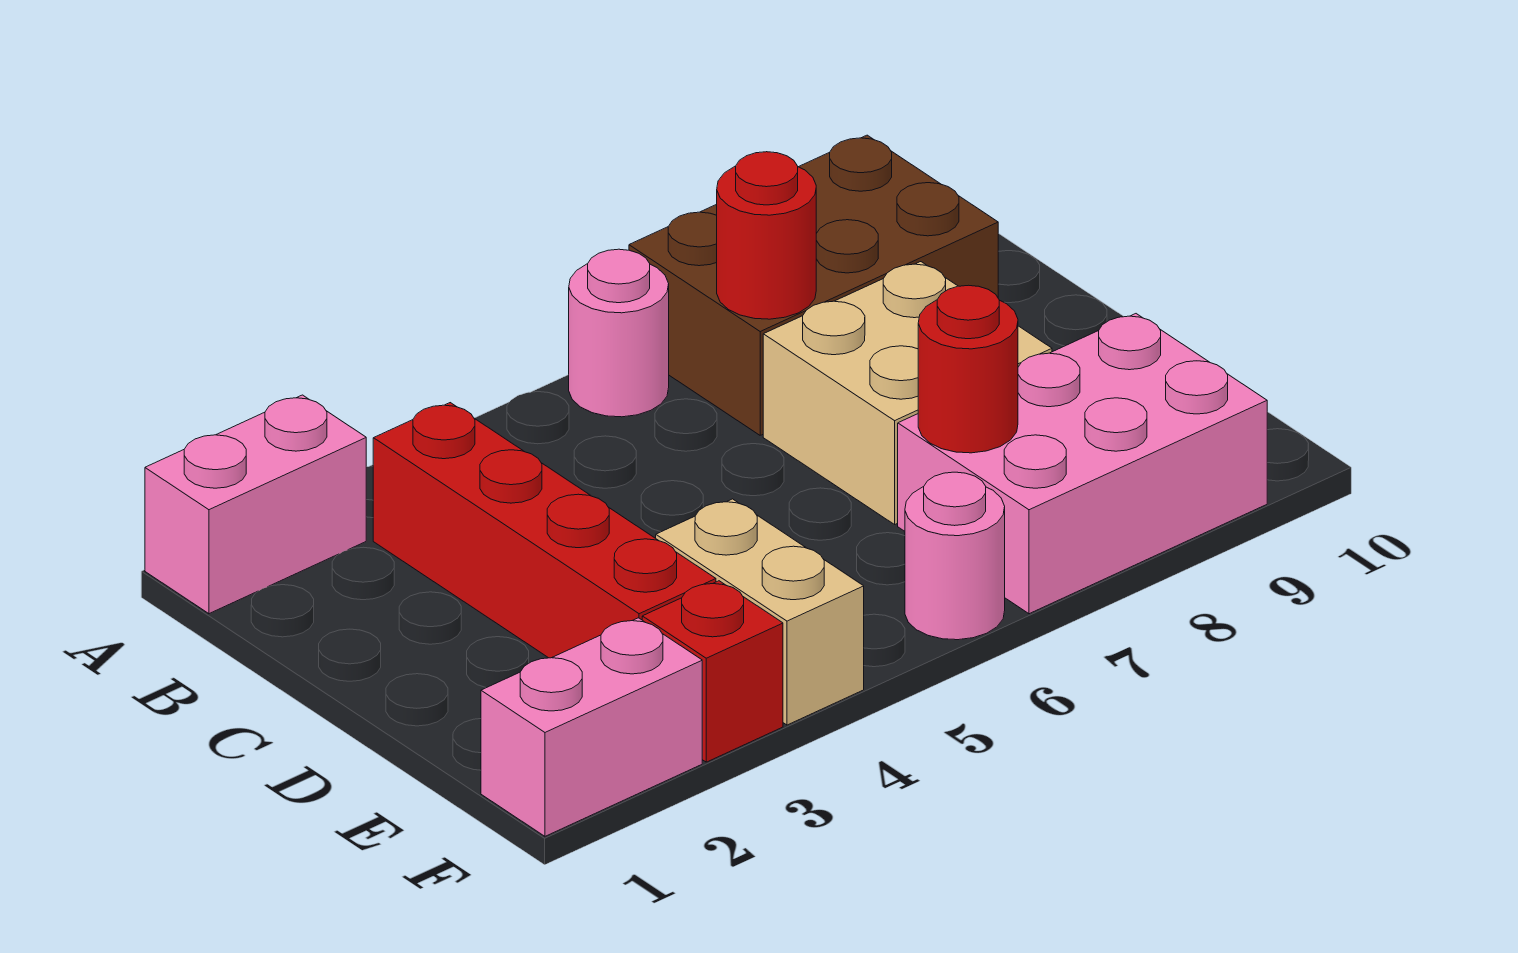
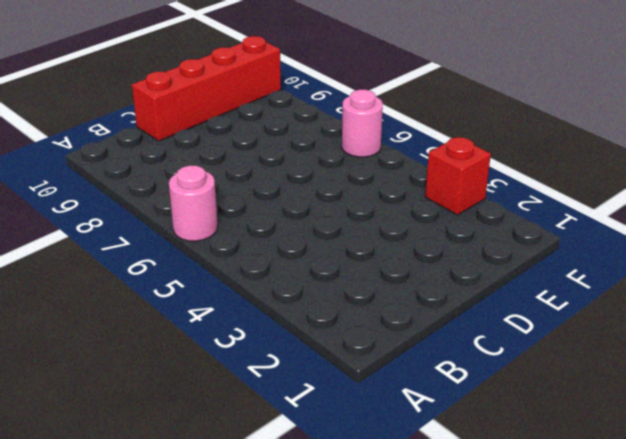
red brick C10:F10 level 1 -> red brick B3:E3 level 1
none -> pink brick A1:A2 level 1
none -> brown brick A7:B9 level 1
none -> tan brick C7:D8 level 1

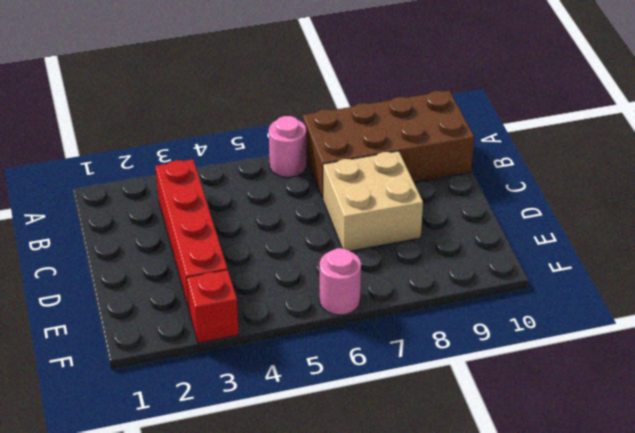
brown brick A7:B10 level 1 -> brown brick A7:B9 level 1
none -> pink brick A1:A2 level 1
none -> tan brick E4:F4 level 1
none -> pink brick E7:F9 level 1

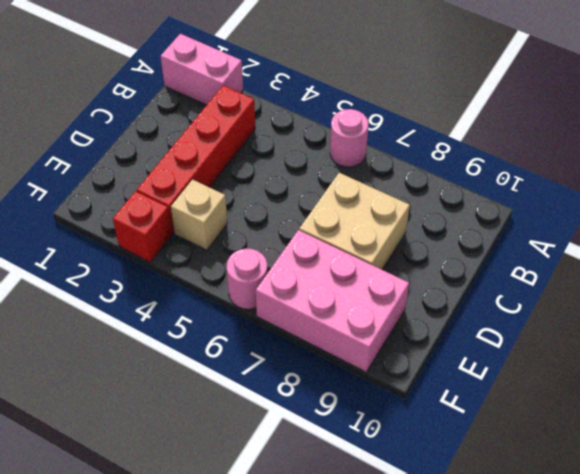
tan brick E4 level 1 -> tan brick E4:F4 level 1
none -> brown brick A7:B9 level 1
none -> pink brick F1:F2 level 1
none -> red round brick B7 level 2

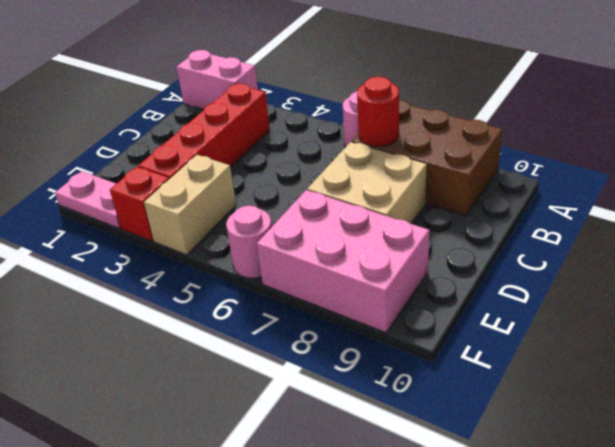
pink plate F1:F2 level 1 -> pink brick F1:F2 level 1
none -> red round brick E7 level 2

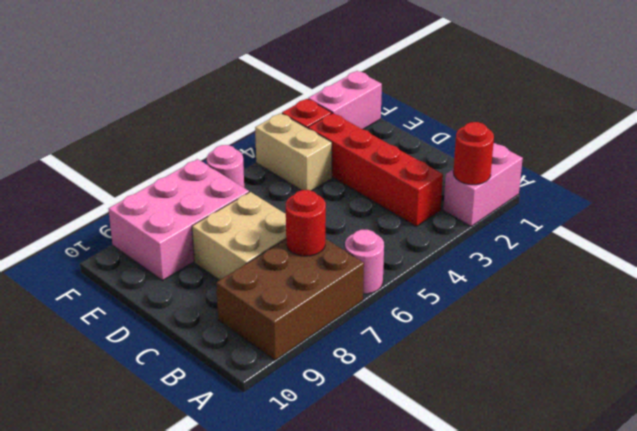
red round brick A2 level 2 -> red round brick E7 level 2

